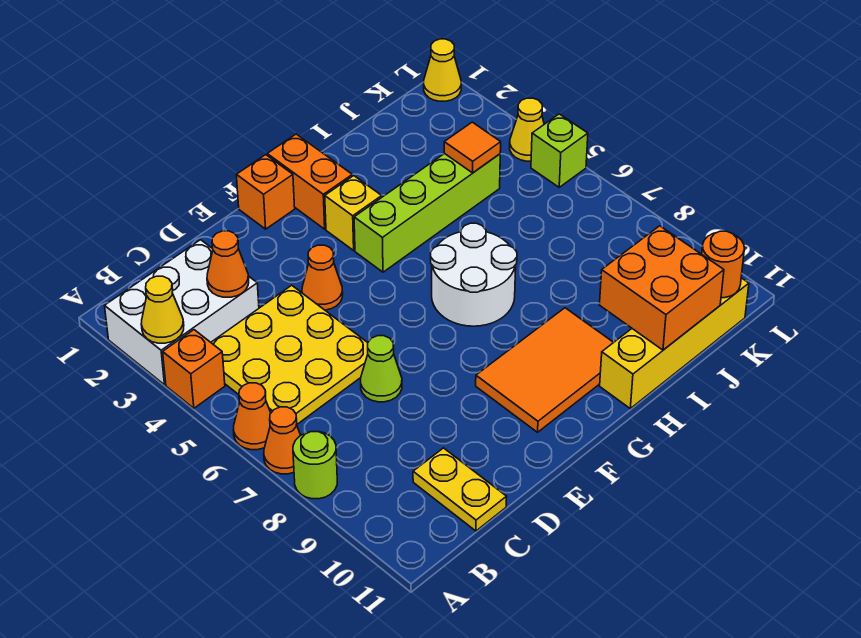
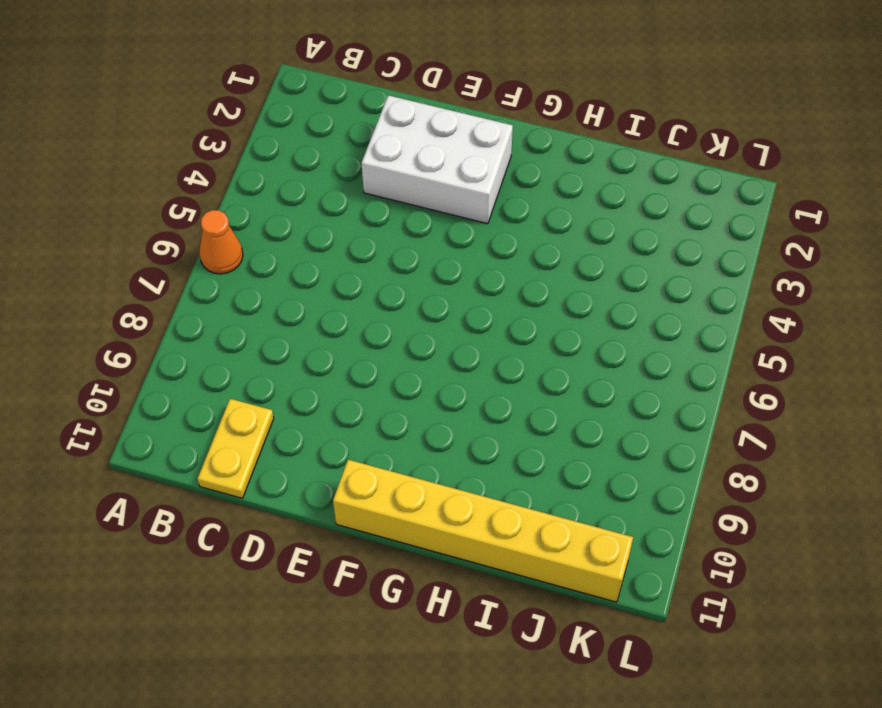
white brick D2:F3 level 1 -> white brick A2:C3 level 1
yellow brick F11:K11 level 1 -> yellow brick H11:K11 level 1
none -> orange brick A4 level 1
none -> orange cone A7 level 1
none -> lime round brick A8 level 1

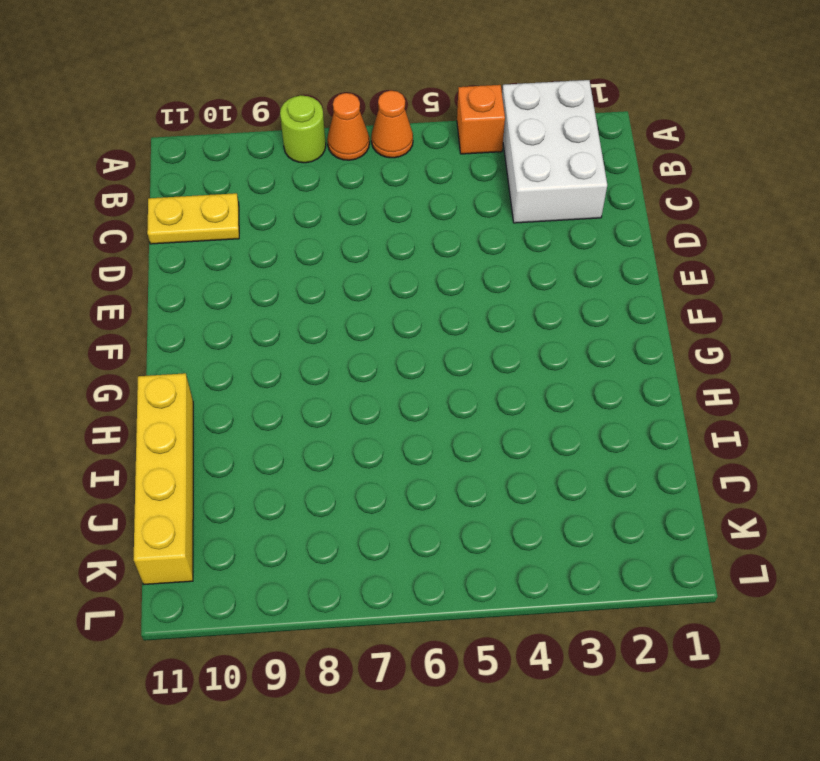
none -> yellow plate B4:D6 level 1
none -> lime cone D7 level 1
none -> orange cone E4 level 1

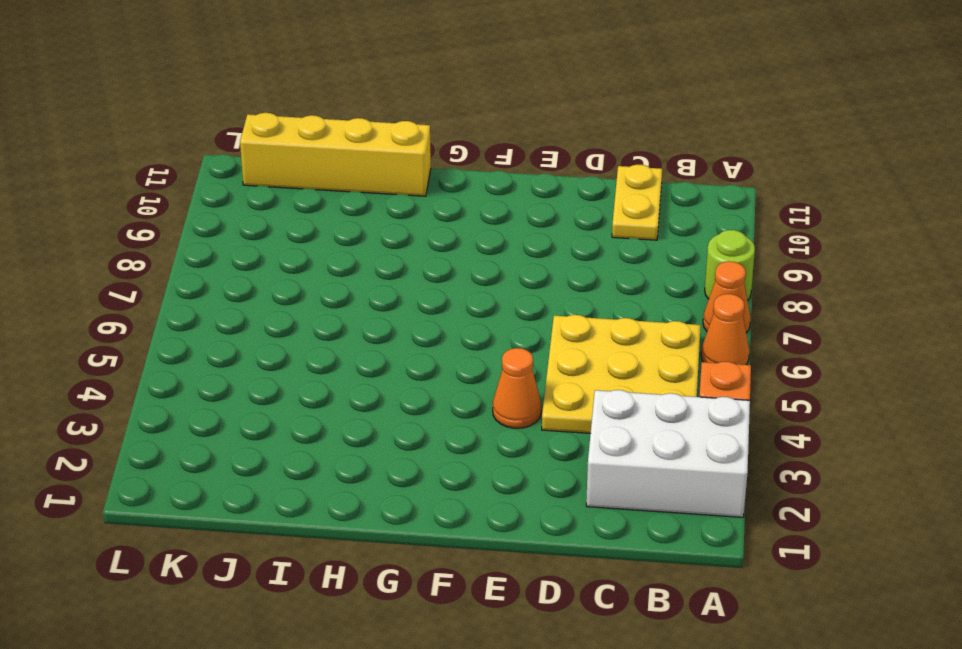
none -> lime cone D7 level 1
none -> orange brick F1 level 1
none -> orange tile F9:H10 level 1

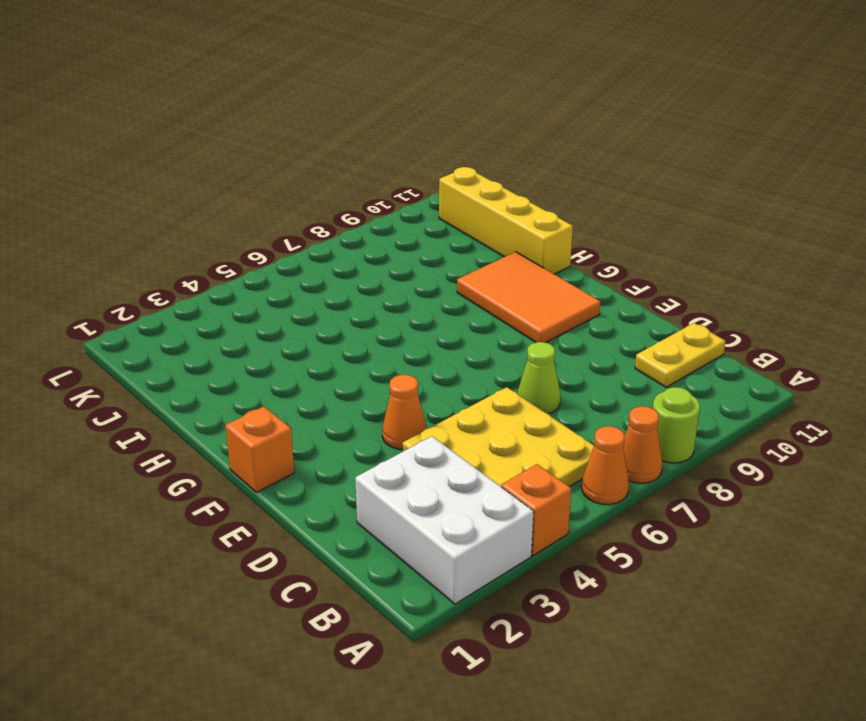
none -> orange brick G1:G2 level 1
none -> yellow brick G3 level 1
none -> lime brick G4:J4 level 1

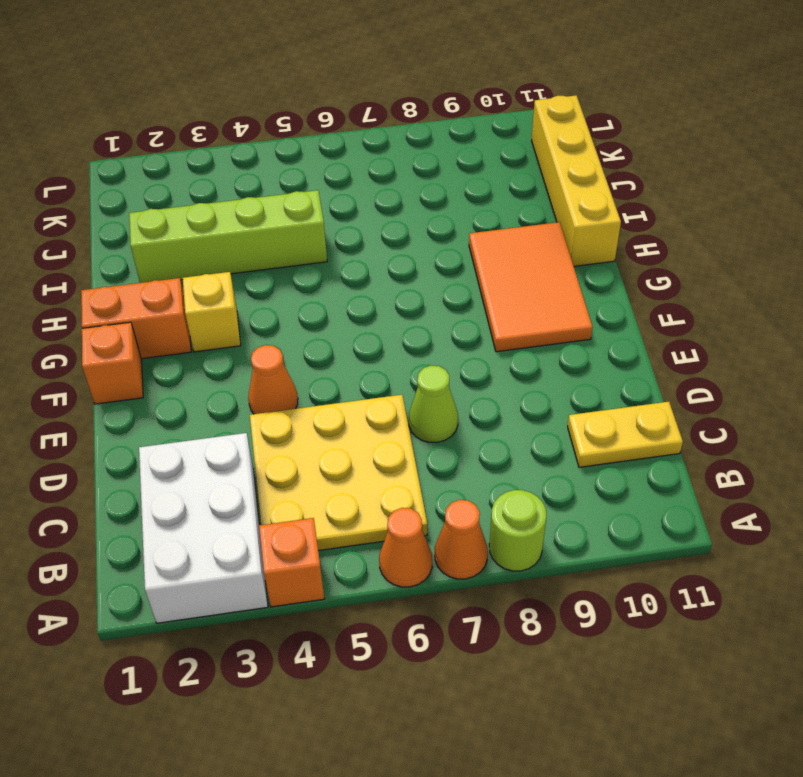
lime brick I2:I5 level 1 -> lime brick G4:J4 level 1
none -> white round brick G6:H7 level 1
none -> yellow cone L1 level 1
none -> yellow cone L4 level 1

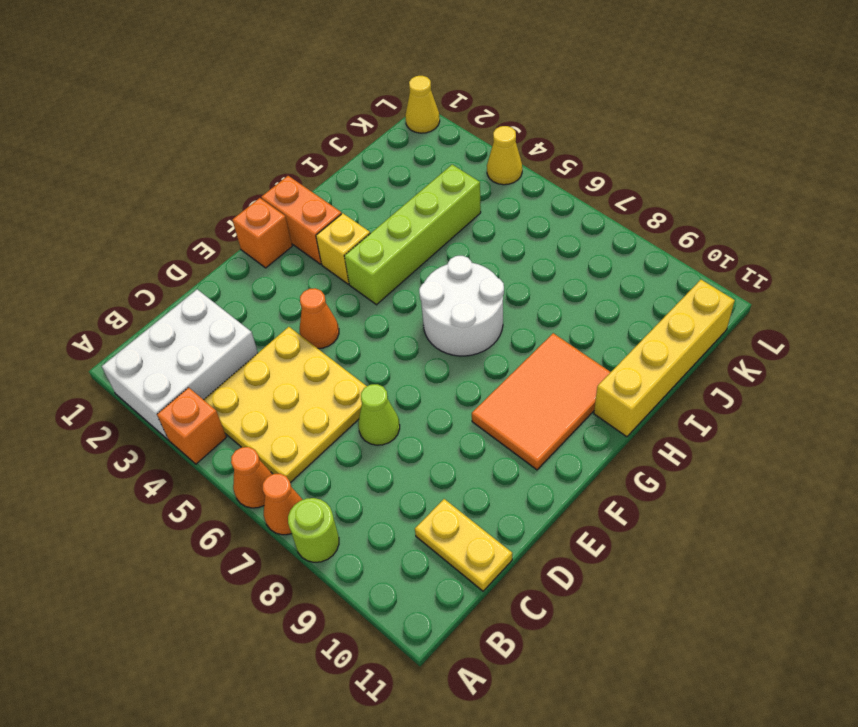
none -> lime brick L5 level 1
none -> yellow cone A3 level 2
none -> orange cone C3 level 2

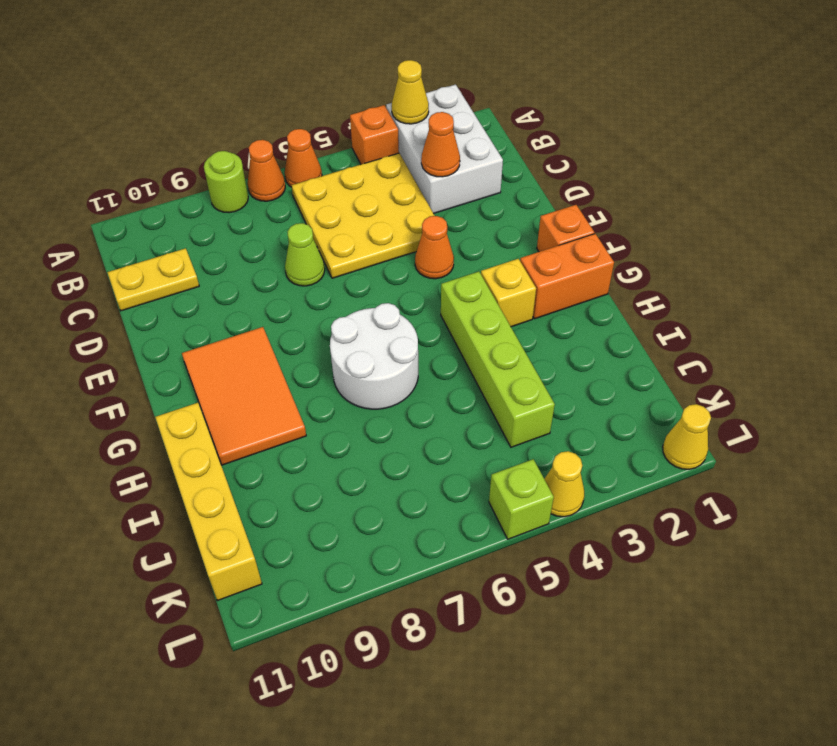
none -> orange brick I10:J11 level 2
none -> orange tile J4 level 2
none -> orange round brick K11 level 2

